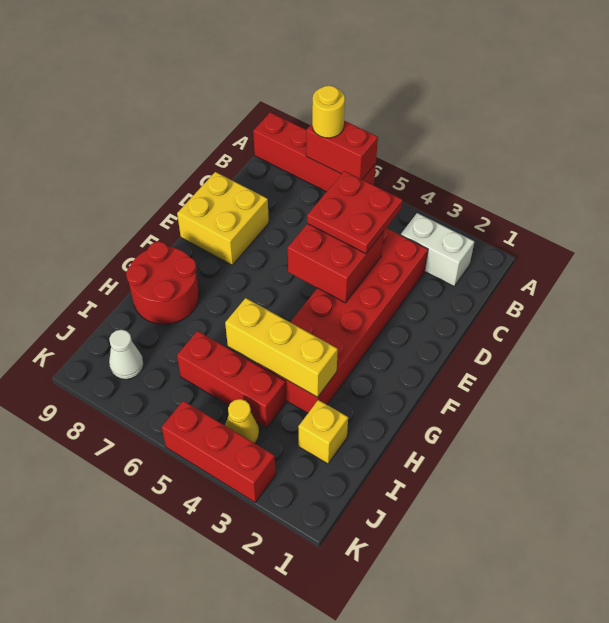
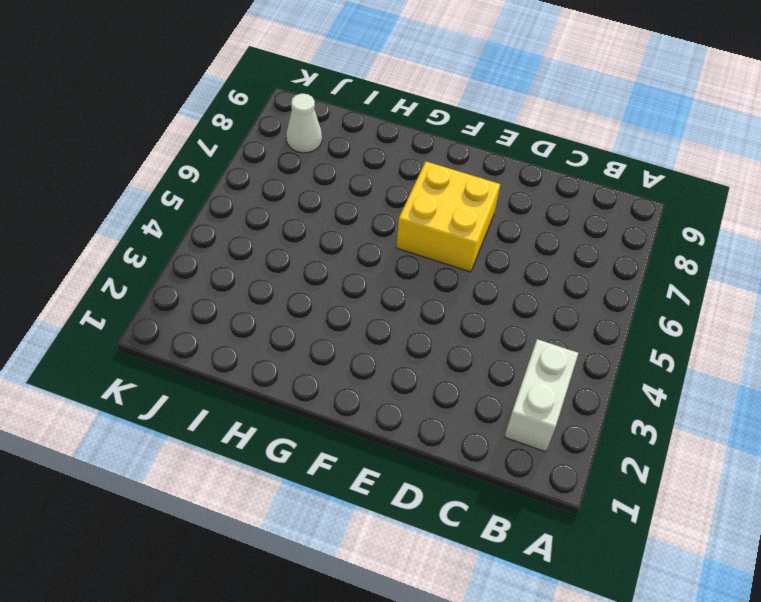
yellow brick E6:F7 level 1 -> yellow brick D8:E9 level 1
none -> red brick A6:A9 level 1
none -> red brick C3:H4 level 1
none -> red round brick G8:H9 level 1

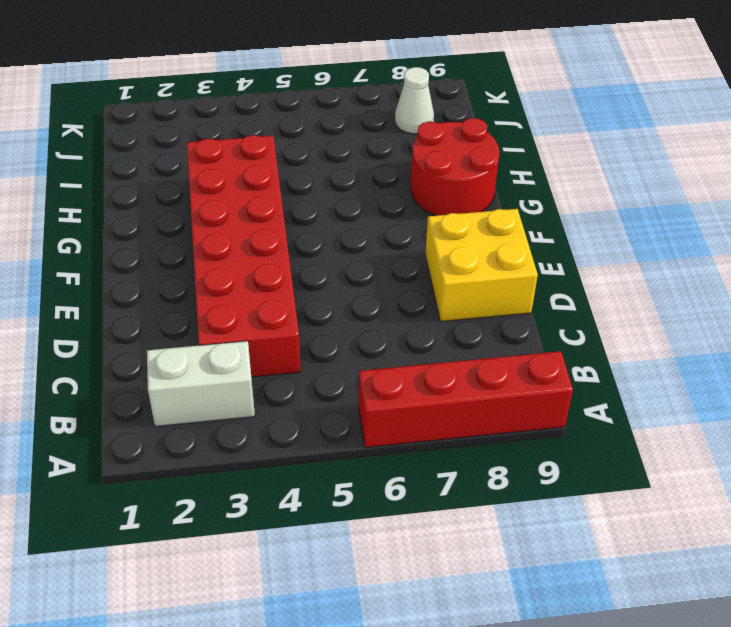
none -> yellow brick I2 level 1
none -> red brick I4:I6 level 1
none -> yellow cone J4 level 1

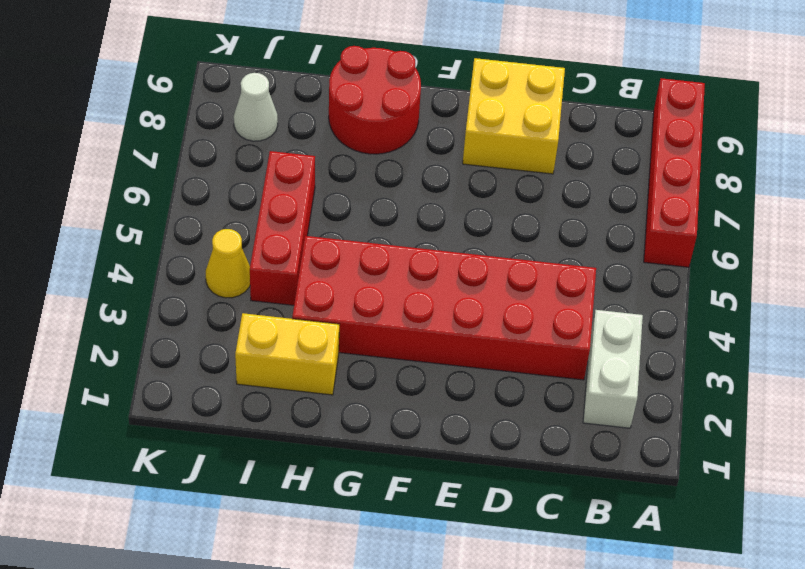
yellow brick H2:I2 level 1 -> yellow brick I2 level 1
none -> red brick K3:K5 level 1
none -> red brick A6:A7 level 2
none -> red brick D4:E5 level 2

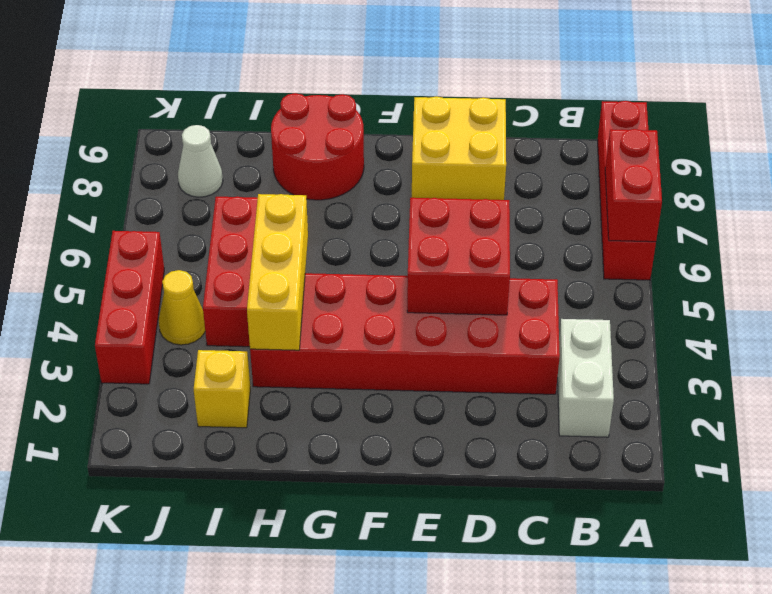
none -> yellow round brick A7 level 3
none -> red plate C4:D5 level 3

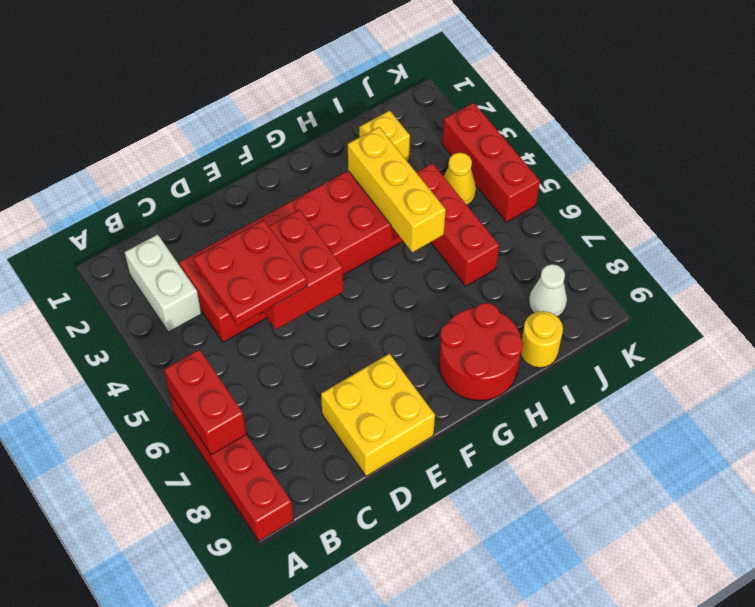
yellow round brick I9 level 1 -> yellow round brick A7 level 3

